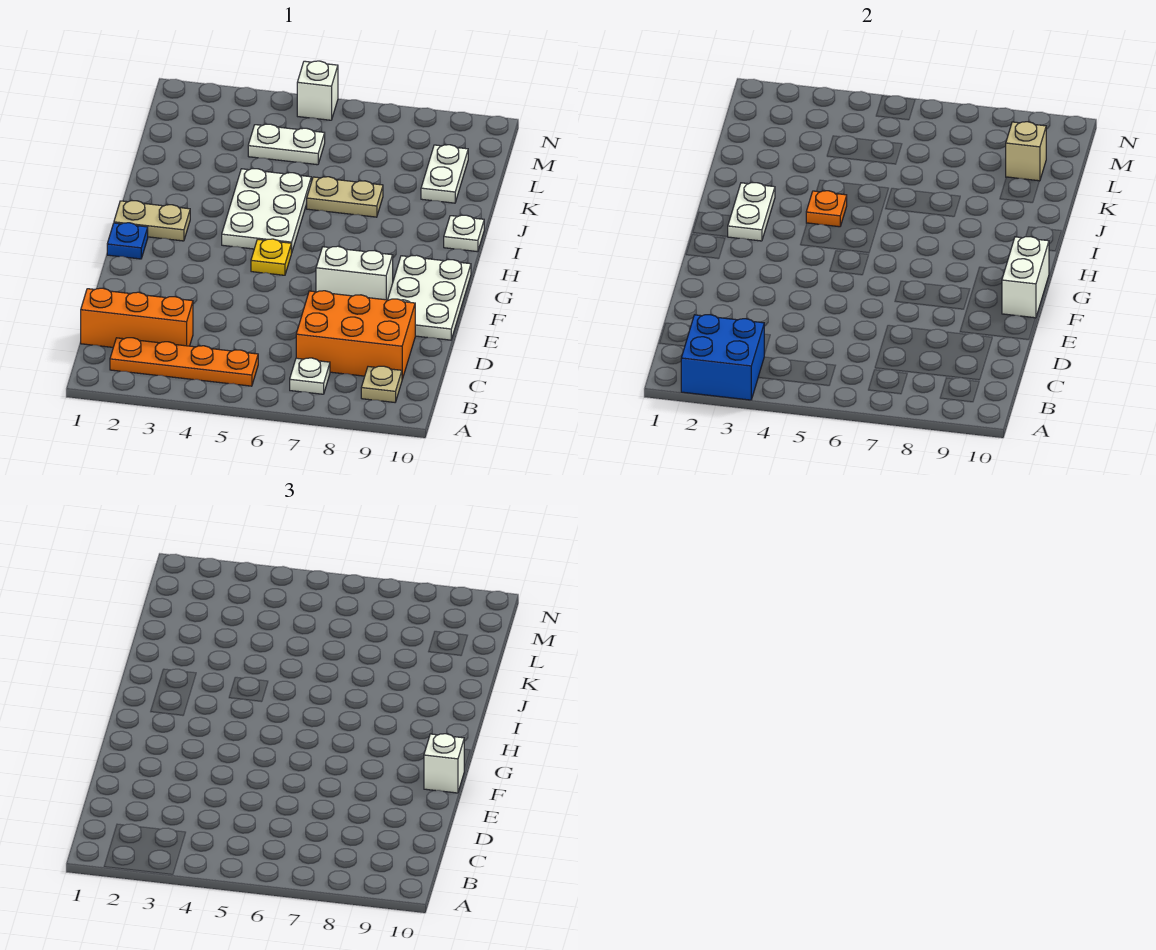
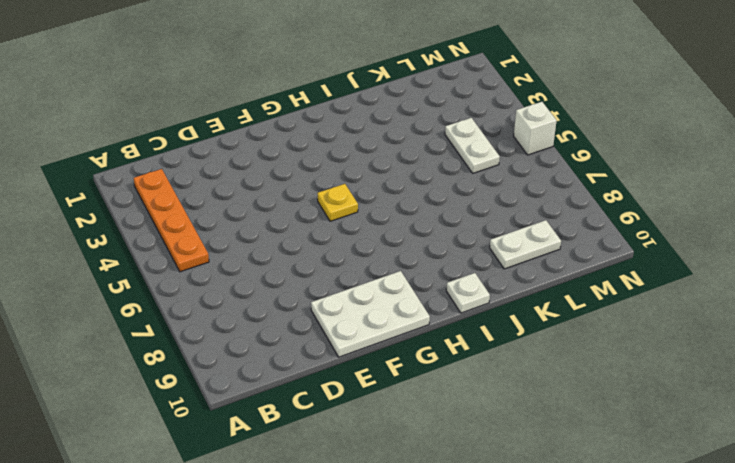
none -> white plate B7 level 1
none -> tan plate B9 level 1
none -> orange brick C1:C3 level 1

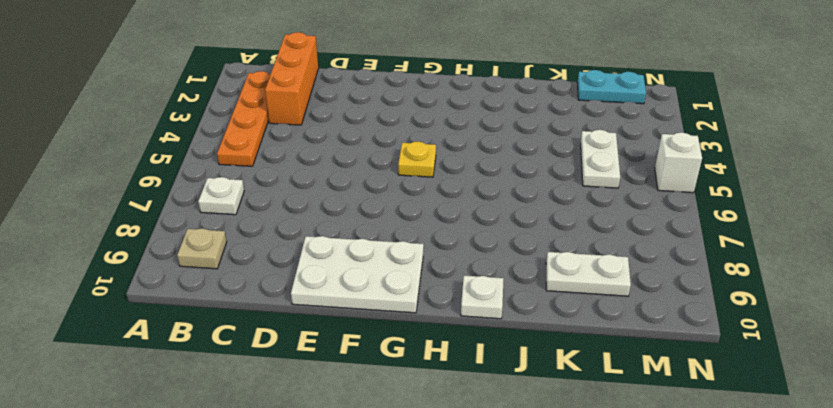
cyan plate L1:M1 level 1 -> none
none -> orange brick C7:D9 level 1
none -> white brick F7:F8 level 1
none -> blue plate G1 level 1

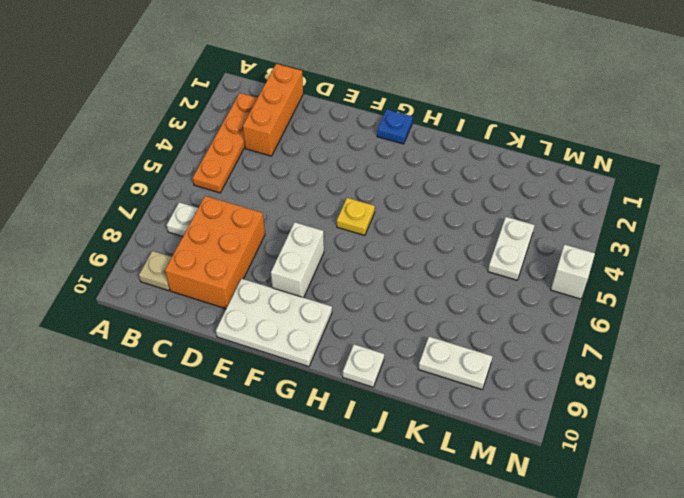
none -> tan plate H1:H2 level 1
none -> white plate H4:J5 level 1
none -> tan plate J6:J7 level 1

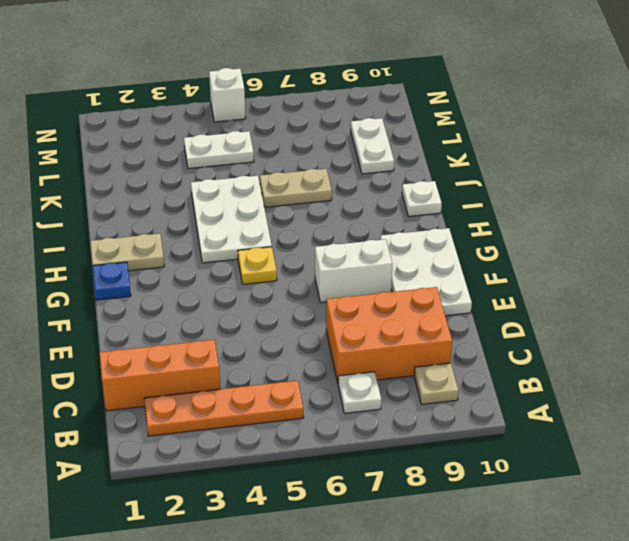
none -> blue brick A2:B3 level 2
none -> white brick F10:G10 level 2
none -> white plate H2:I2 level 2

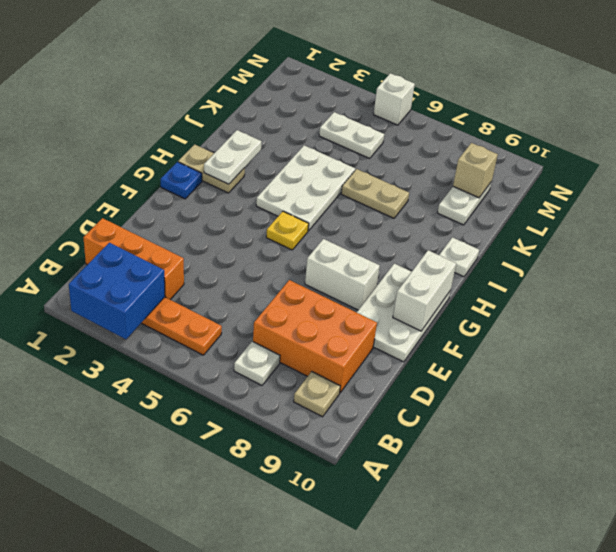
none -> orange plate I4 level 2
none -> white brick F10 level 3

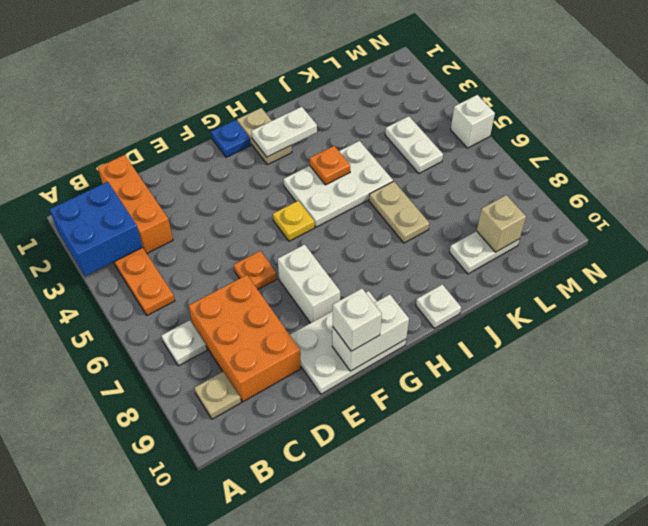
orange plate E6 level 1 -> none

